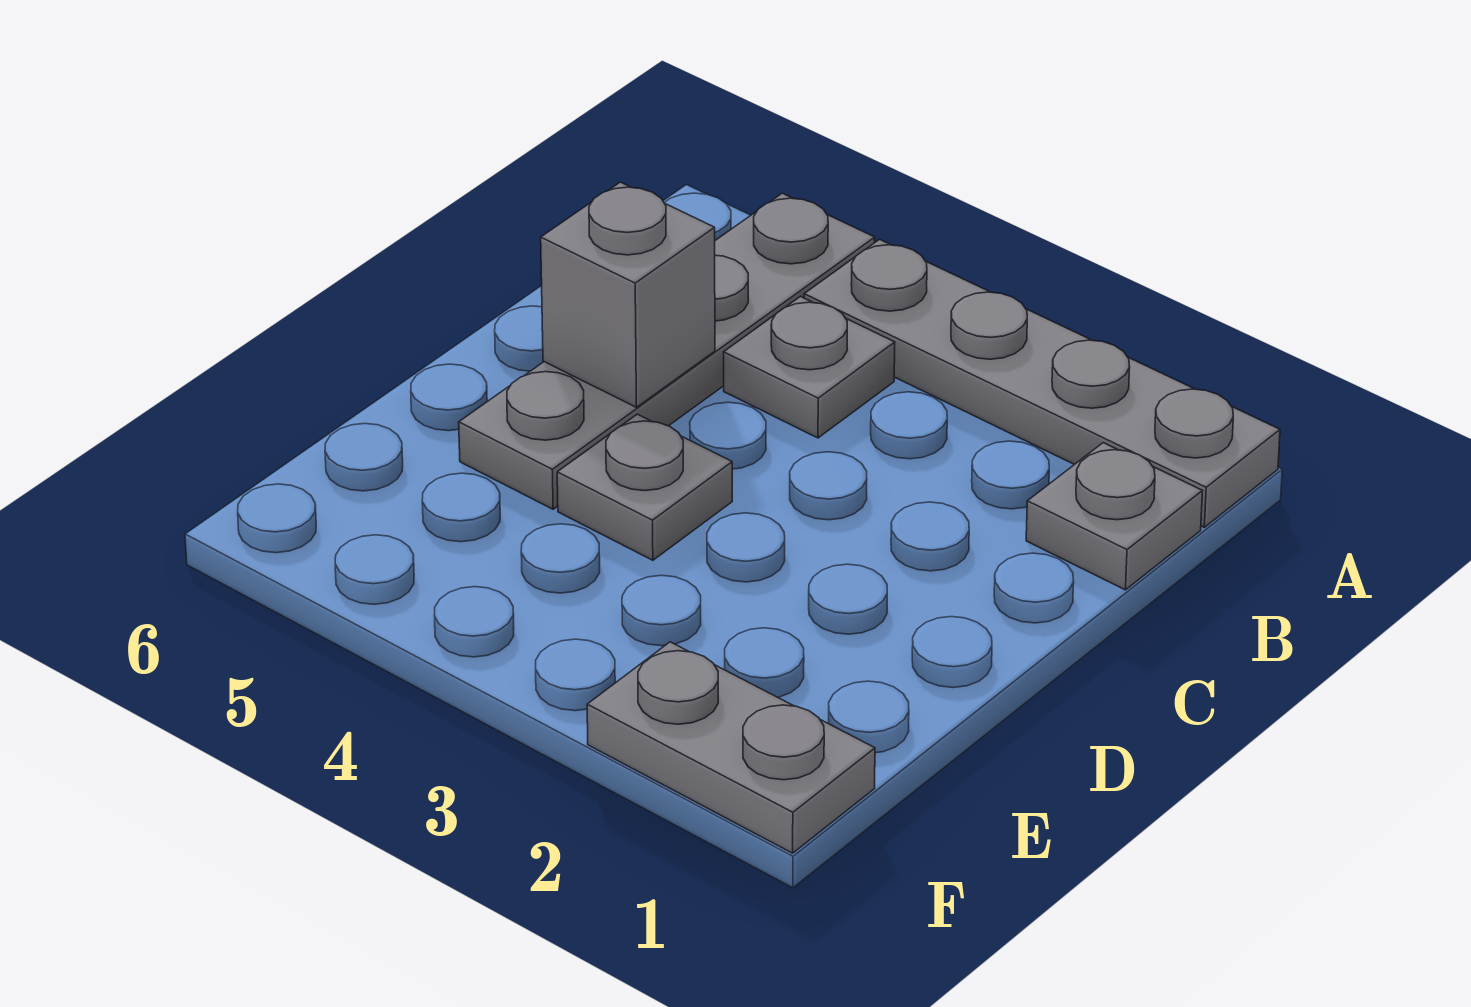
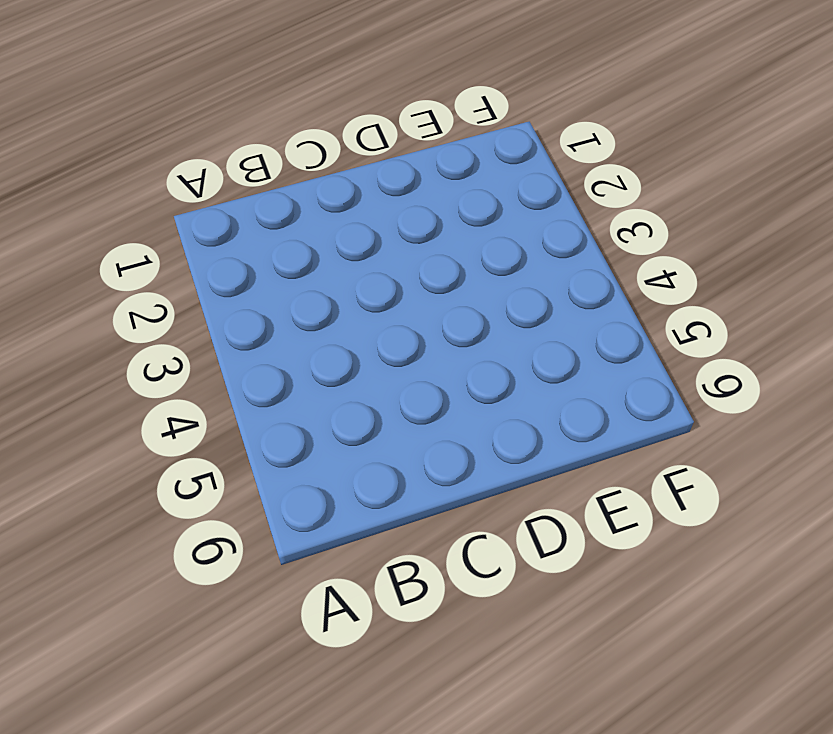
none -> grey plate A1:A4 level 1
none -> grey plate A5:D5 level 1

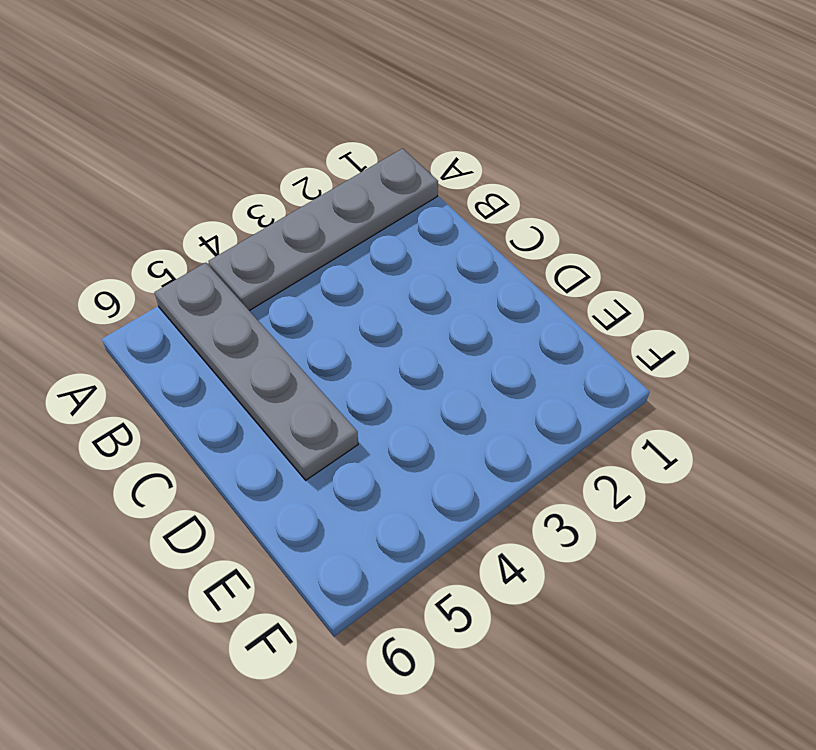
none -> grey plate B1 level 1
none -> grey plate B4 level 1

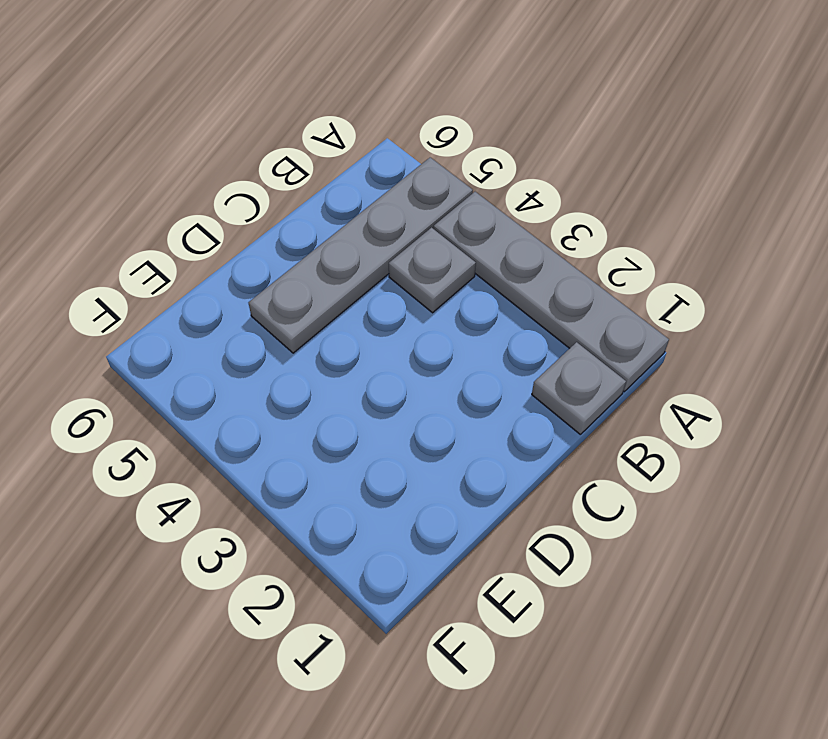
none -> grey plate D4 level 1
none -> grey plate F1:F2 level 1

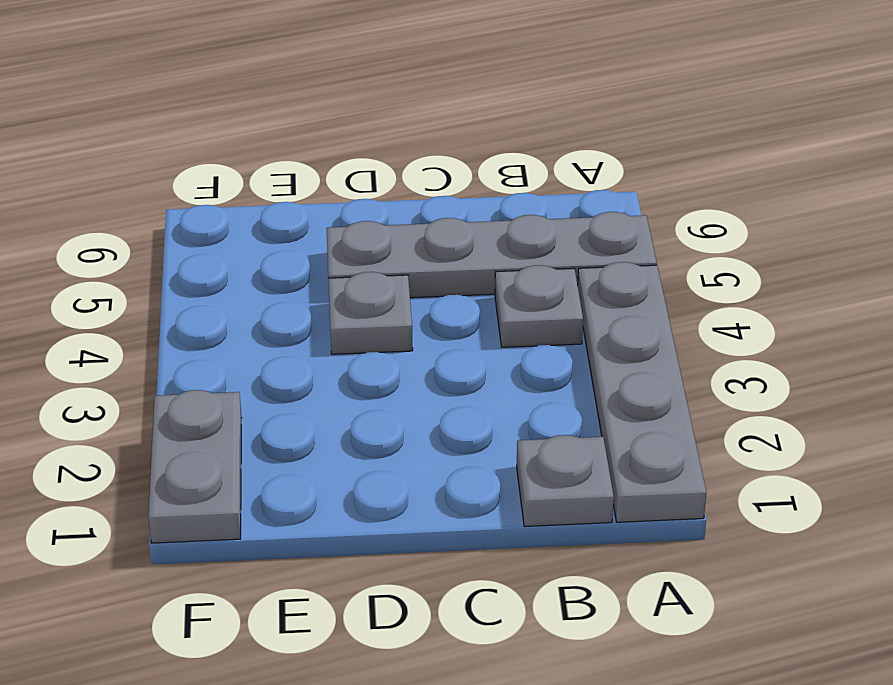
none -> grey brick C5 level 2

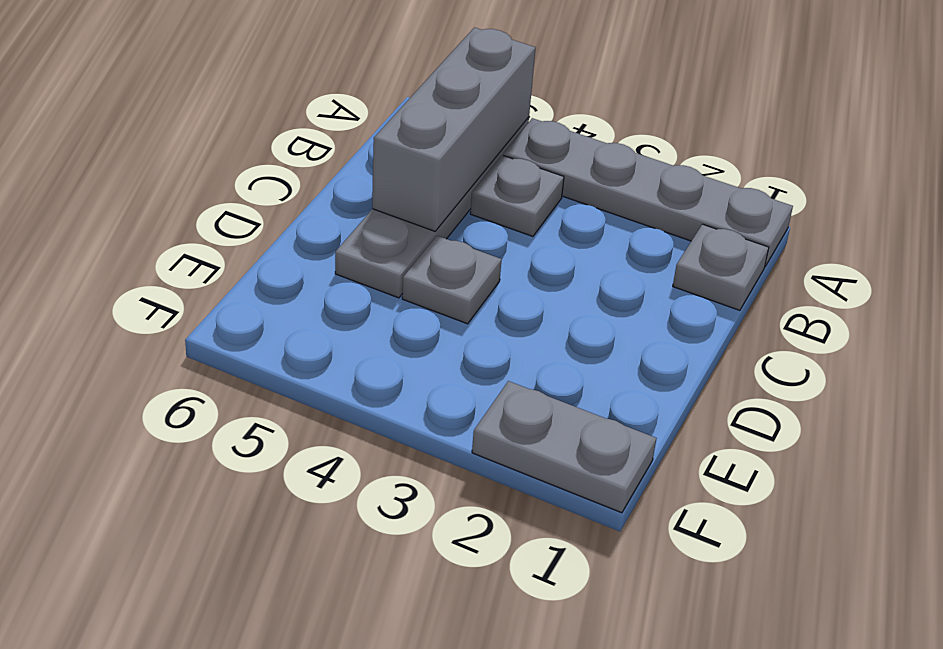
grey brick A5:C5 level 2 -> grey brick C5 level 2

